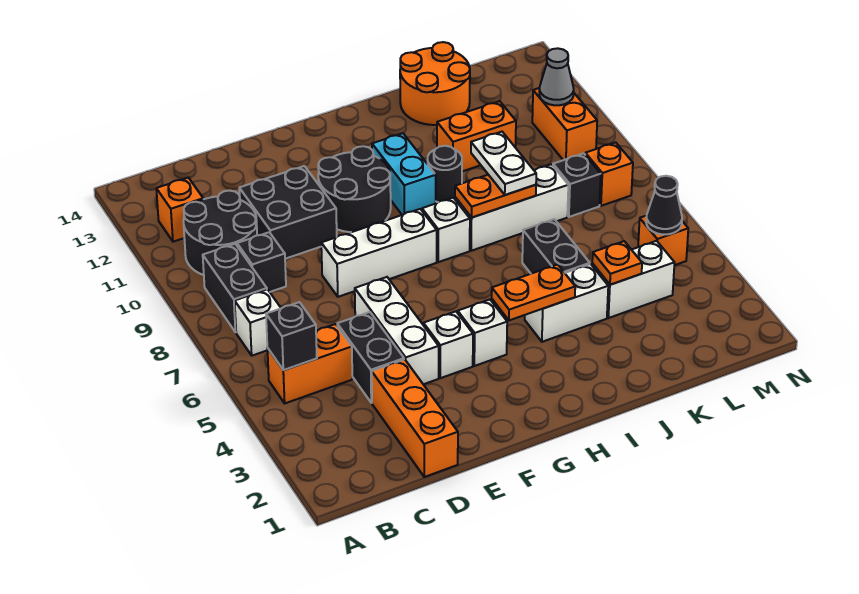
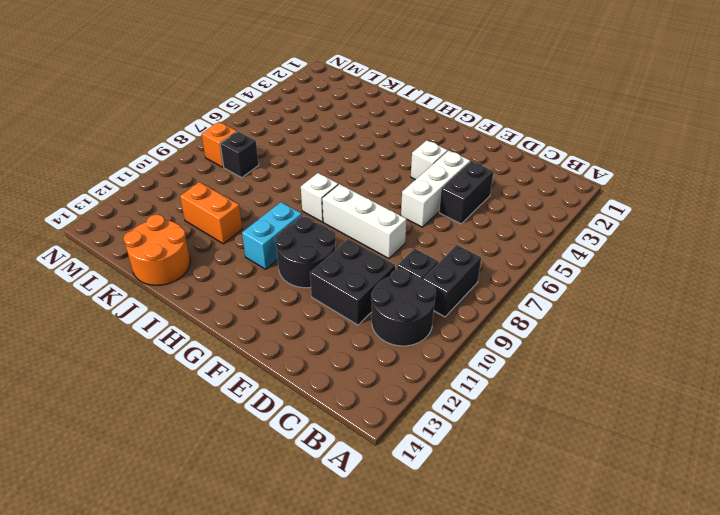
none -> orange brick B5:C5 level 1
none -> white brick B7 level 1
none -> orange brick B12 level 1
none -> orange brick D1:D3 level 1

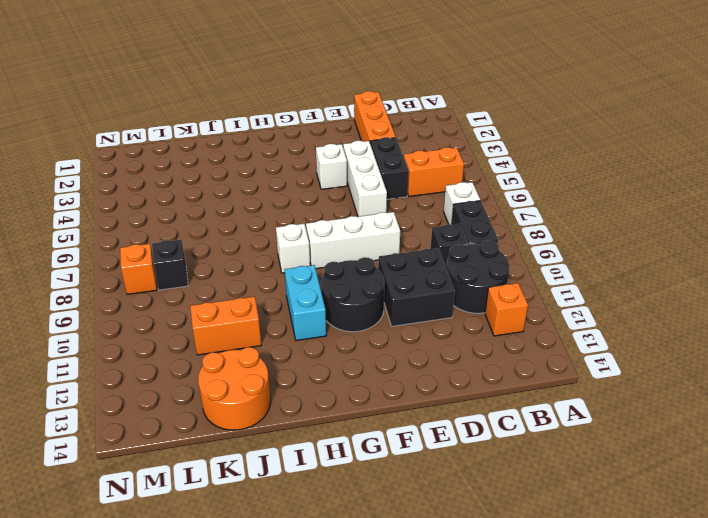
none -> white brick G4 level 1
none -> white brick I4:J4 level 1
none -> white brick I8:K8 level 1
none -> black round brick I10 level 1

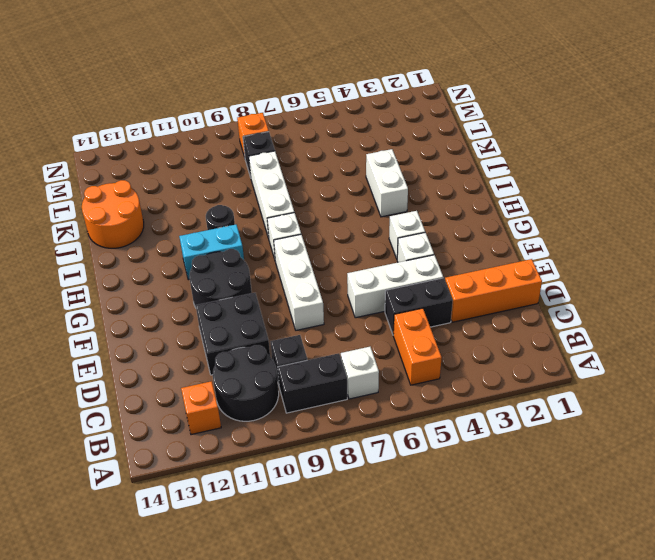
none -> black brick J5:J6 level 1
none -> orange brick J11:K11 level 1
none -> white brick K4:L4 level 1
none -> orange brick M5 level 1

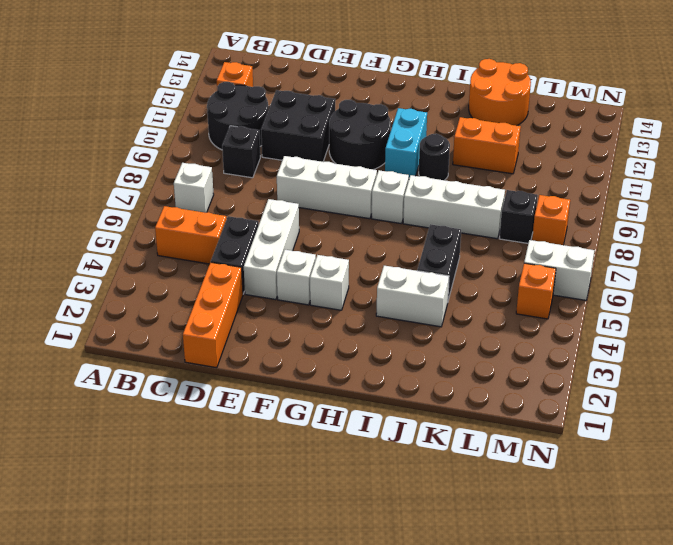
white brick M6:N6 level 1 -> white brick K4:L4 level 1
none -> black brick B8:B9 level 1
none -> orange brick M10:M11 level 1
none -> black brick B5 level 2
none -> orange plate H4:I4 level 2

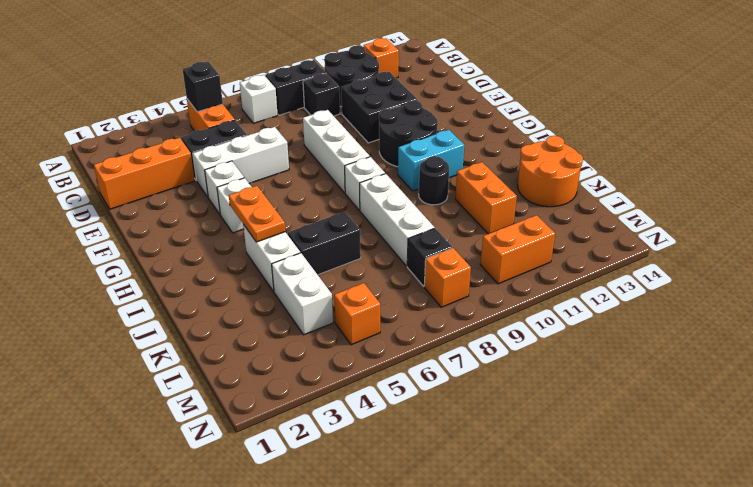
none -> orange plate I8:J8 level 2
none -> orange plate K4 level 2
none -> black cone M5 level 2
none -> grey cone M11 level 2

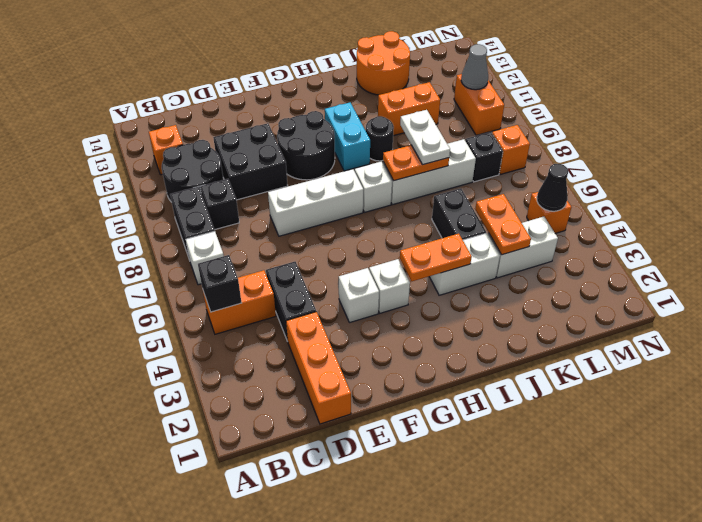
orange plate K4:K5 level 2 -> orange plate K4 level 2
none -> white brick E4:E6 level 1

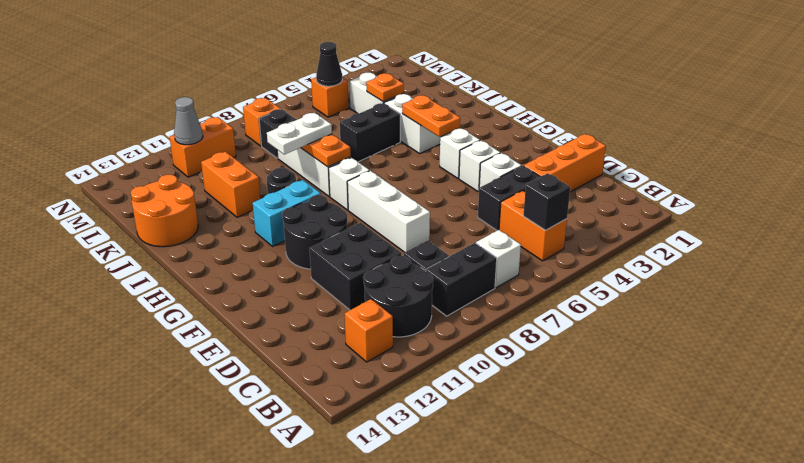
white brick E4 level 1 -> white brick E4:E6 level 1

